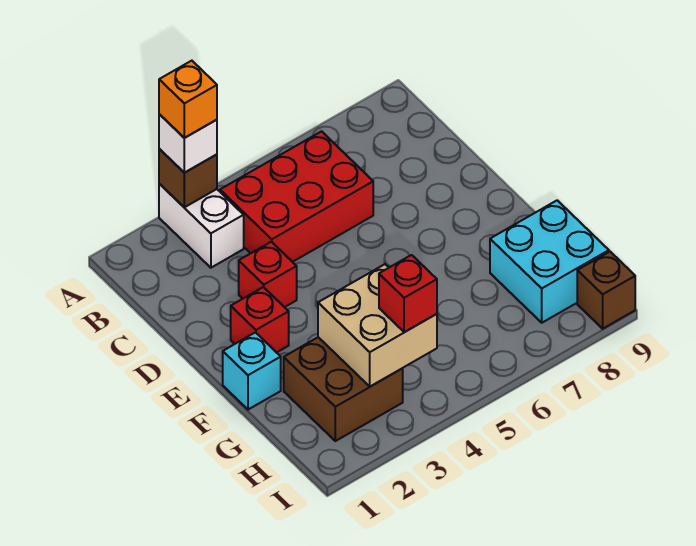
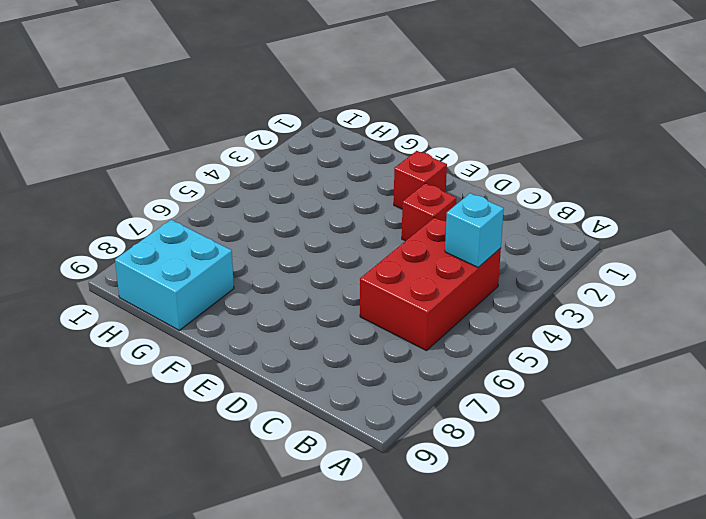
cyan brick B4 level 2 -> cyan brick F1 level 1
none -> white brick A3:B3 level 1
none -> brown brick G2:H3 level 1
none -> brown brick I9 level 1

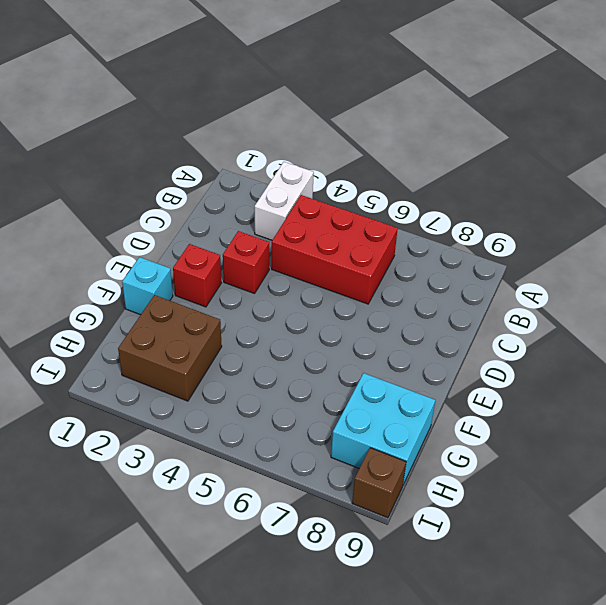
none -> brown brick A3 level 2
none -> tan brick G3:H4 level 2
none -> white brick A3 level 3

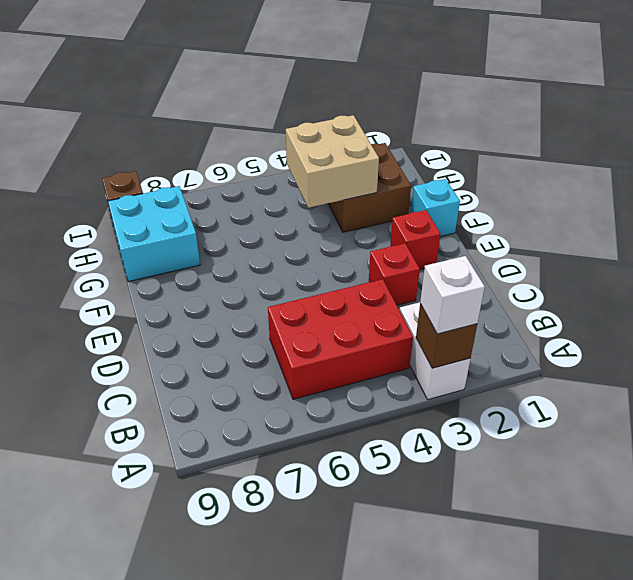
none -> red brick H4 level 3
none -> orange brick A3 level 4

